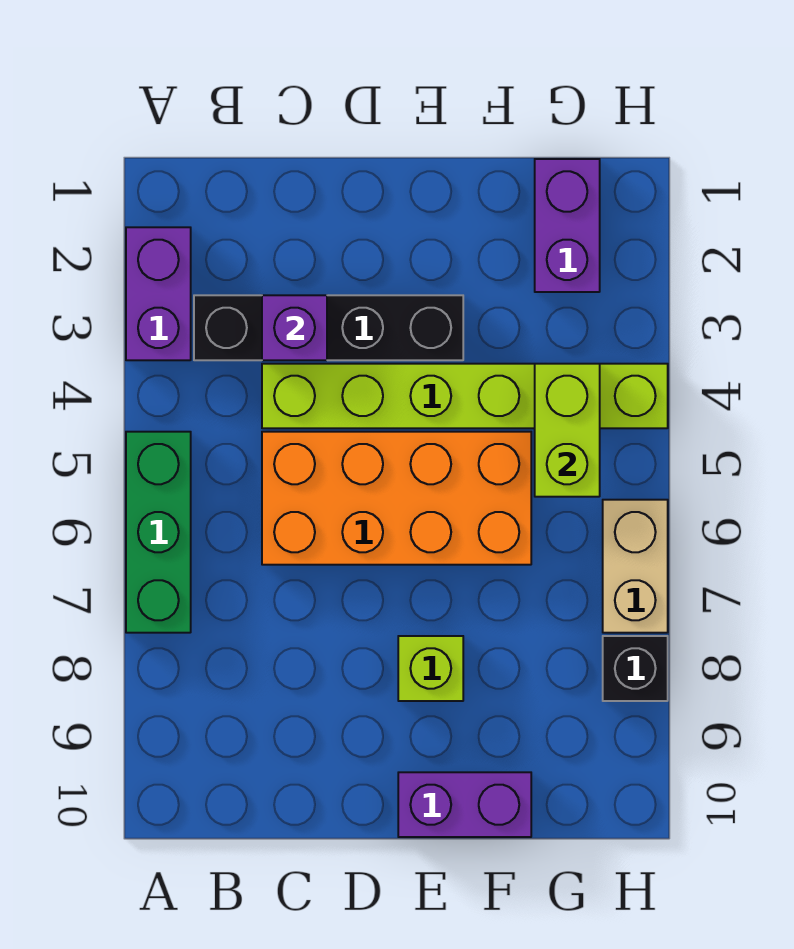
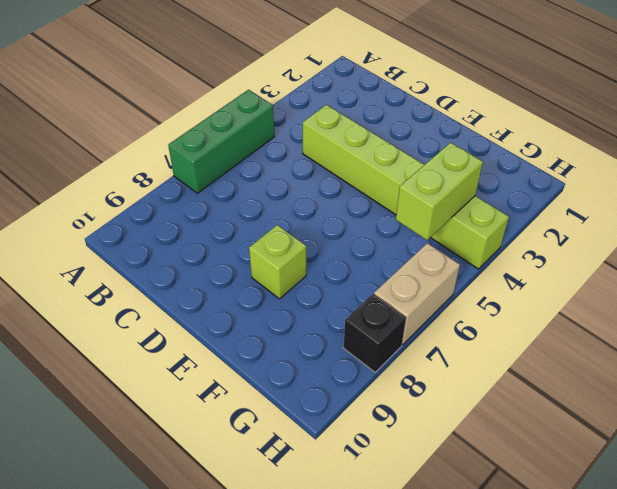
none -> purple brick A2:A3 level 1
none -> black brick B3:E3 level 1
none -> orange brick C5:F6 level 1

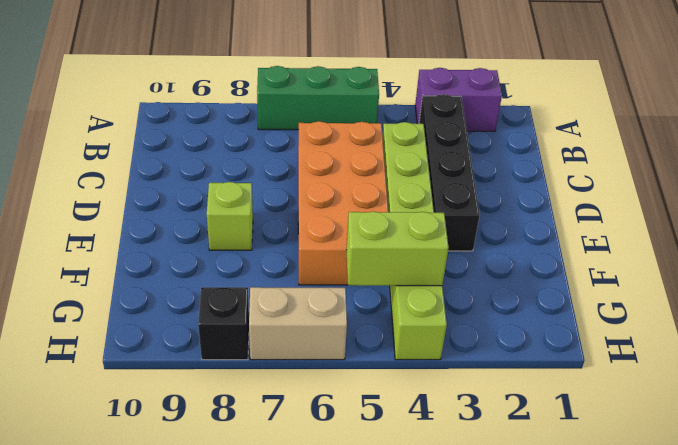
none -> purple brick E10:F10 level 1
none -> purple brick G1:G2 level 1
none -> purple brick C3 level 2

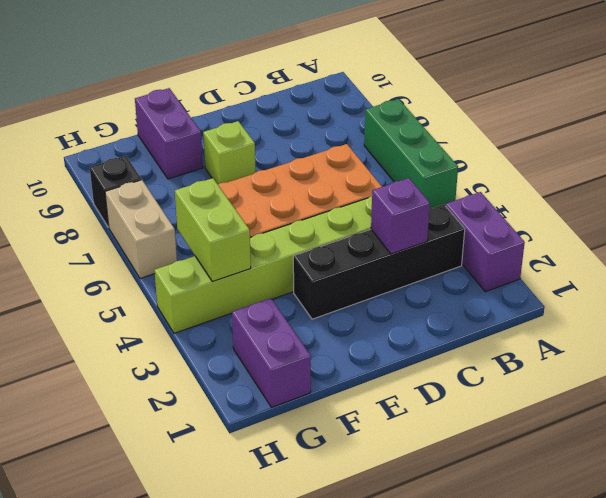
purple brick F9:F10 level 1 -> purple brick E10:F10 level 1

